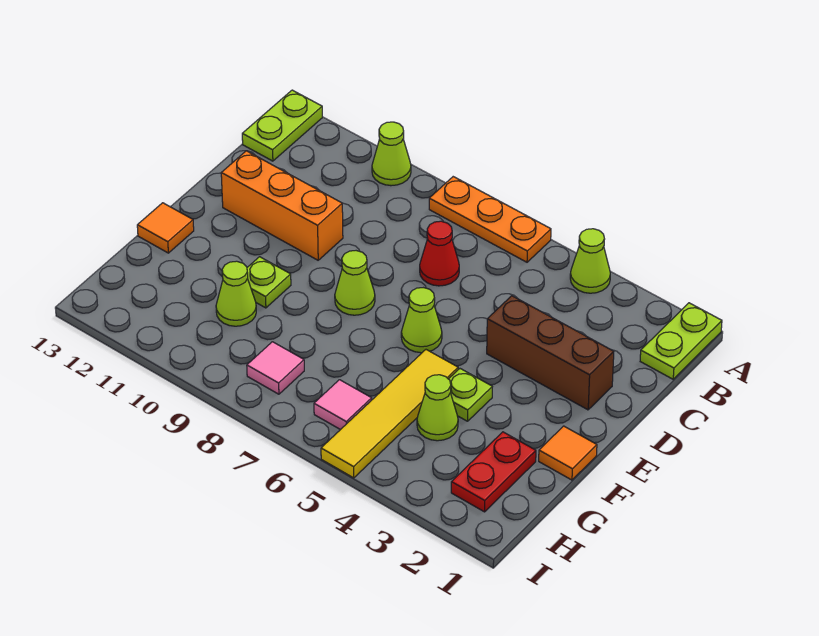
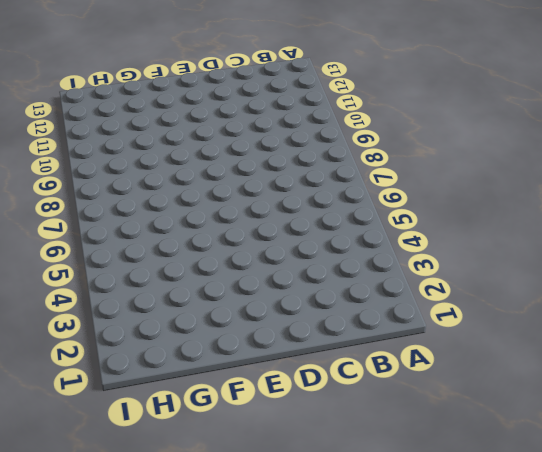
none -> lime plate A1:B1 level 1
none -> lime cone A4 level 1
none -> orange plate A6:A8 level 1

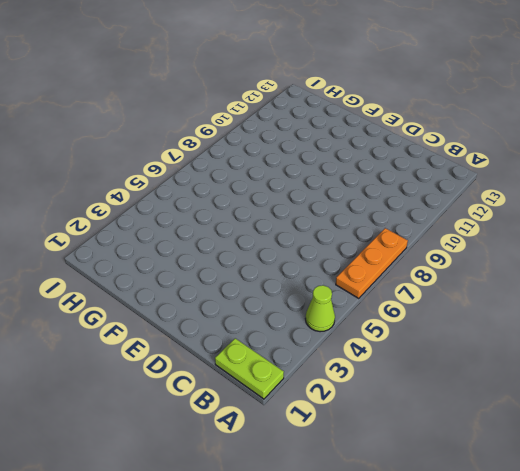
none -> lime cone A10 level 1
none -> lime plate A13:B13 level 1
none -> red cone C7 level 1

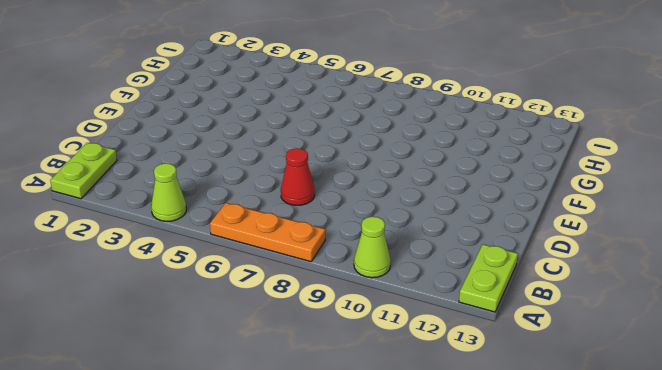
none -> brown brick D2:D4 level 1
none -> orange brick D10:D12 level 1
none -> lime cone E6 level 1

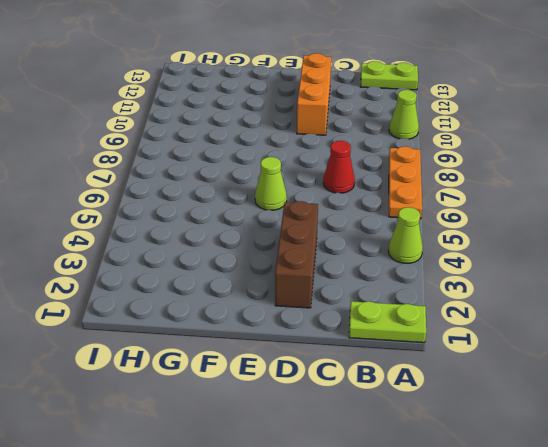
none -> lime cone E8 level 1
none -> orange tile F1 level 1
none -> lime plate F4 level 1

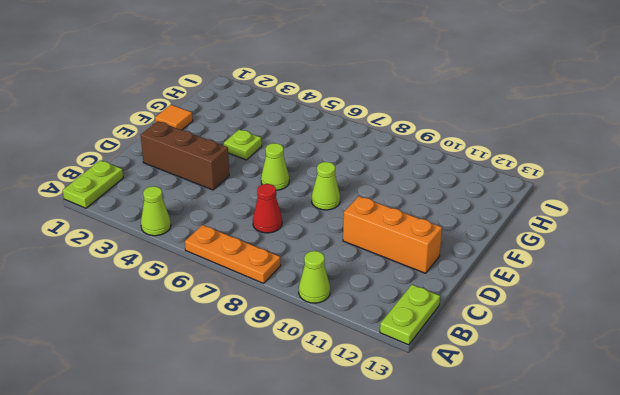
none -> yellow tile F5:I5 level 1
none -> lime plate F10 level 1
none -> orange tile F13 level 1

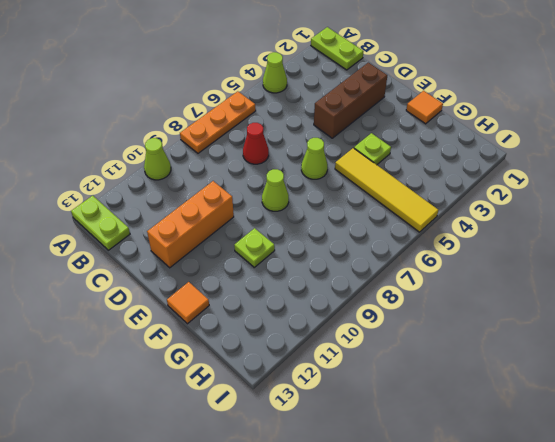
none -> red plate G2:H2 level 1
none -> lime cone G4 level 1
none -> lime cone G10 level 1

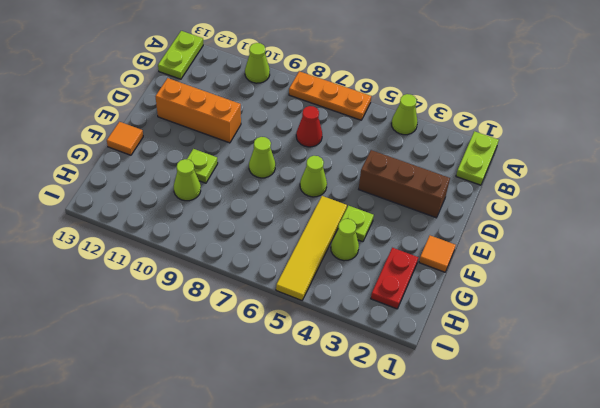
none -> pink tile H6 level 1
none -> pink tile H8 level 1

